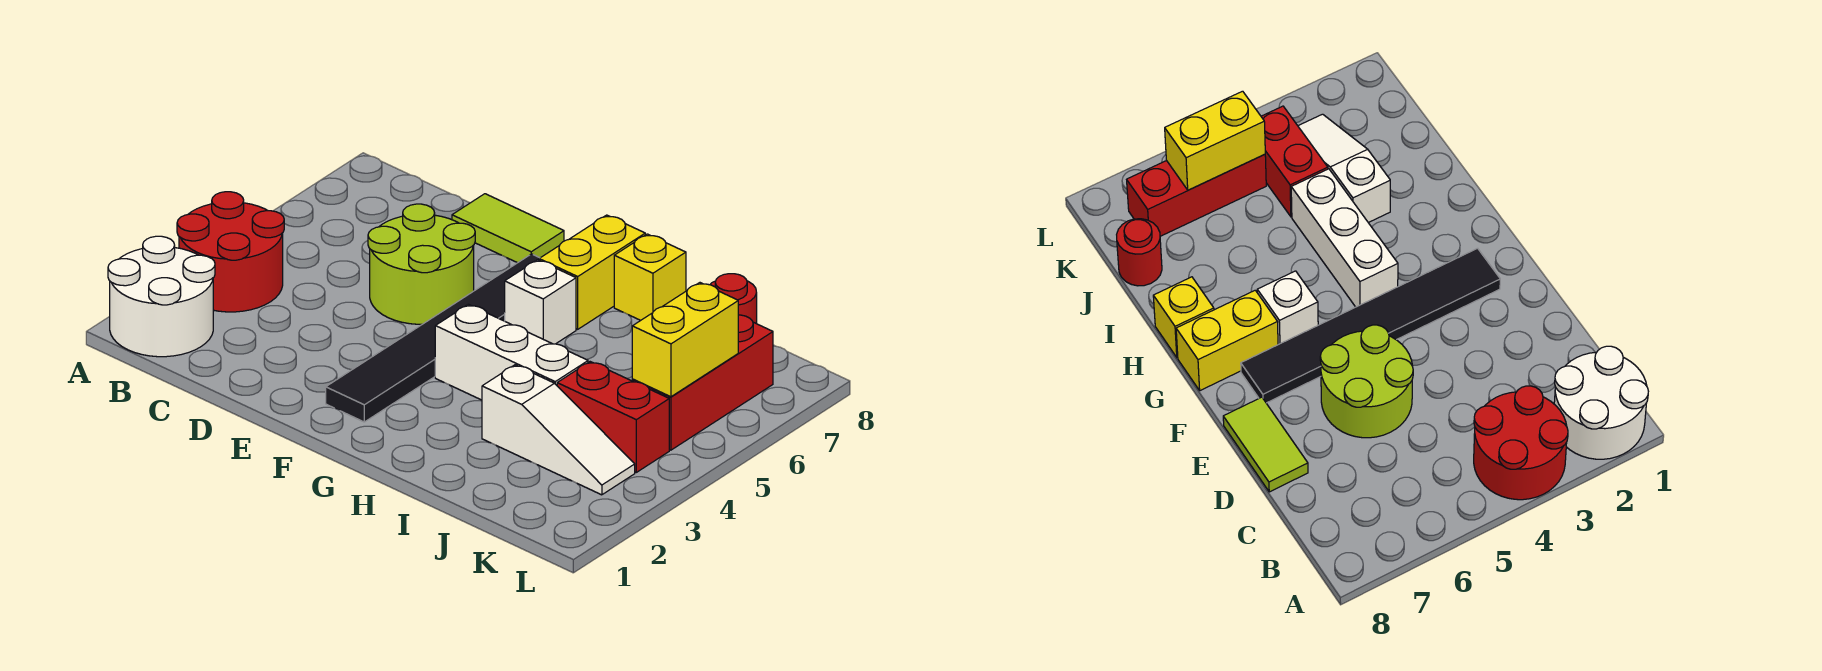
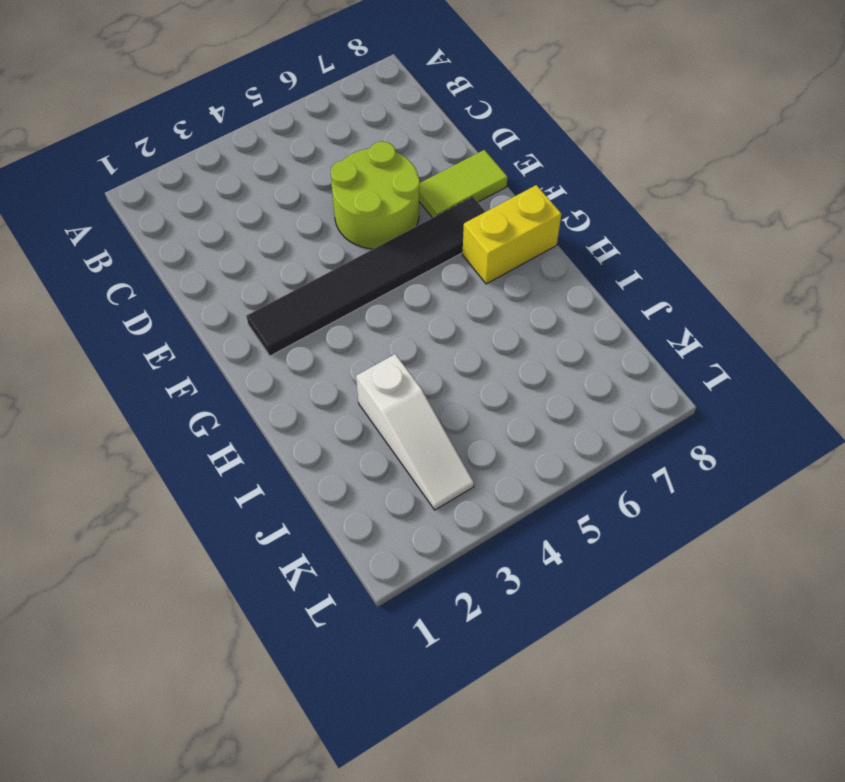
lime tile E7:E8 level 1 -> lime tile D8:E8 level 1
none -> white round brick A1:B2 level 1
none -> red round brick A3:B4 level 1
none -> white brick G4:I4 level 1

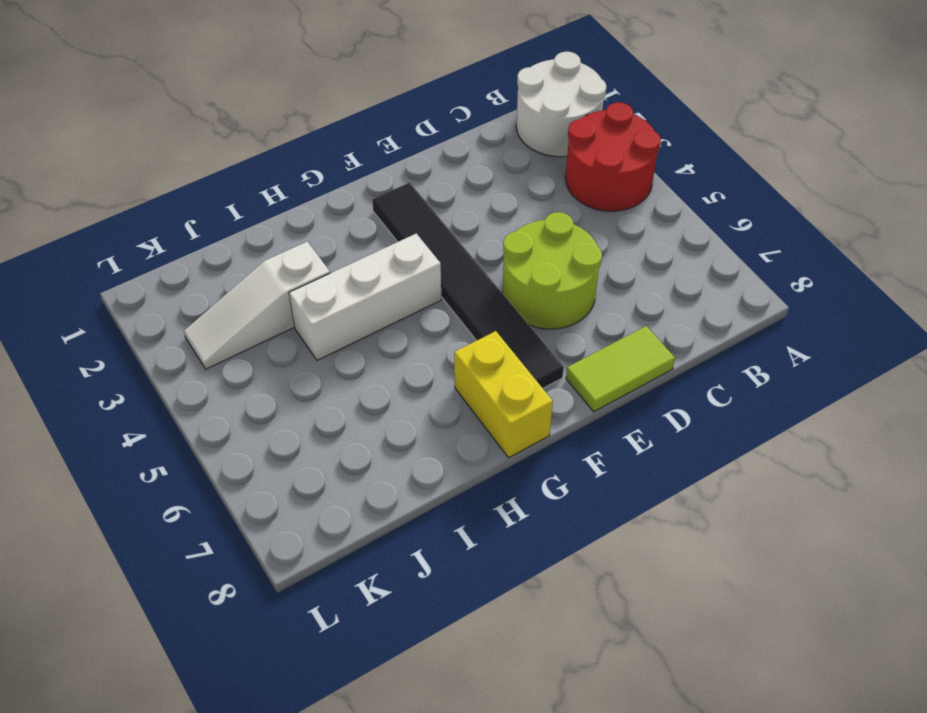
none -> white brick G6 level 1
none -> yellow brick H8 level 1
none -> red brick J4:K4 level 1

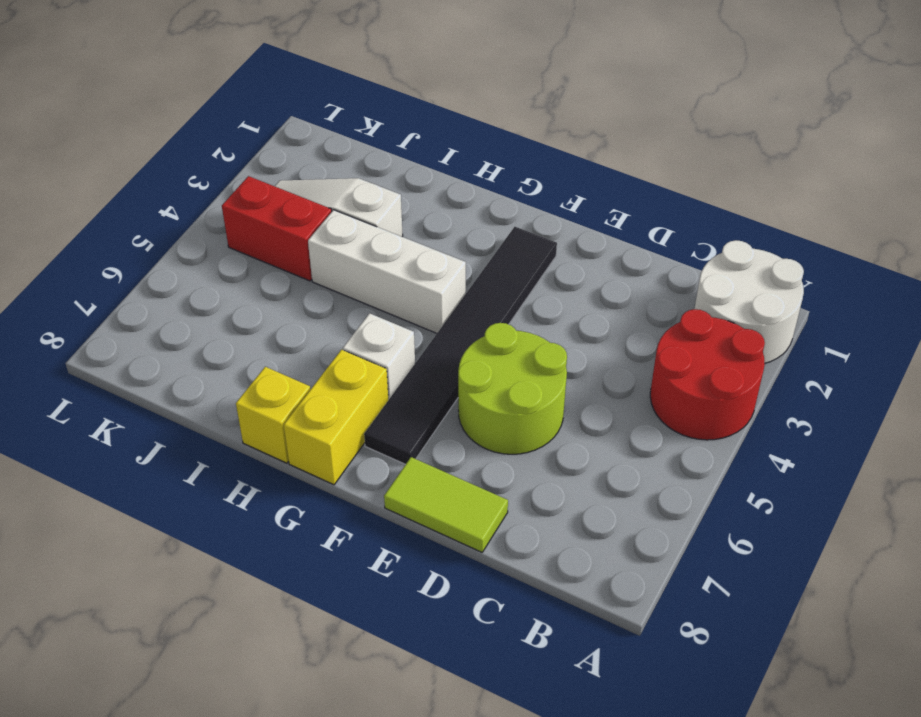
none -> red round brick J8 level 1
none -> red brick K5:K7 level 1
none -> yellow brick K5:K6 level 2

